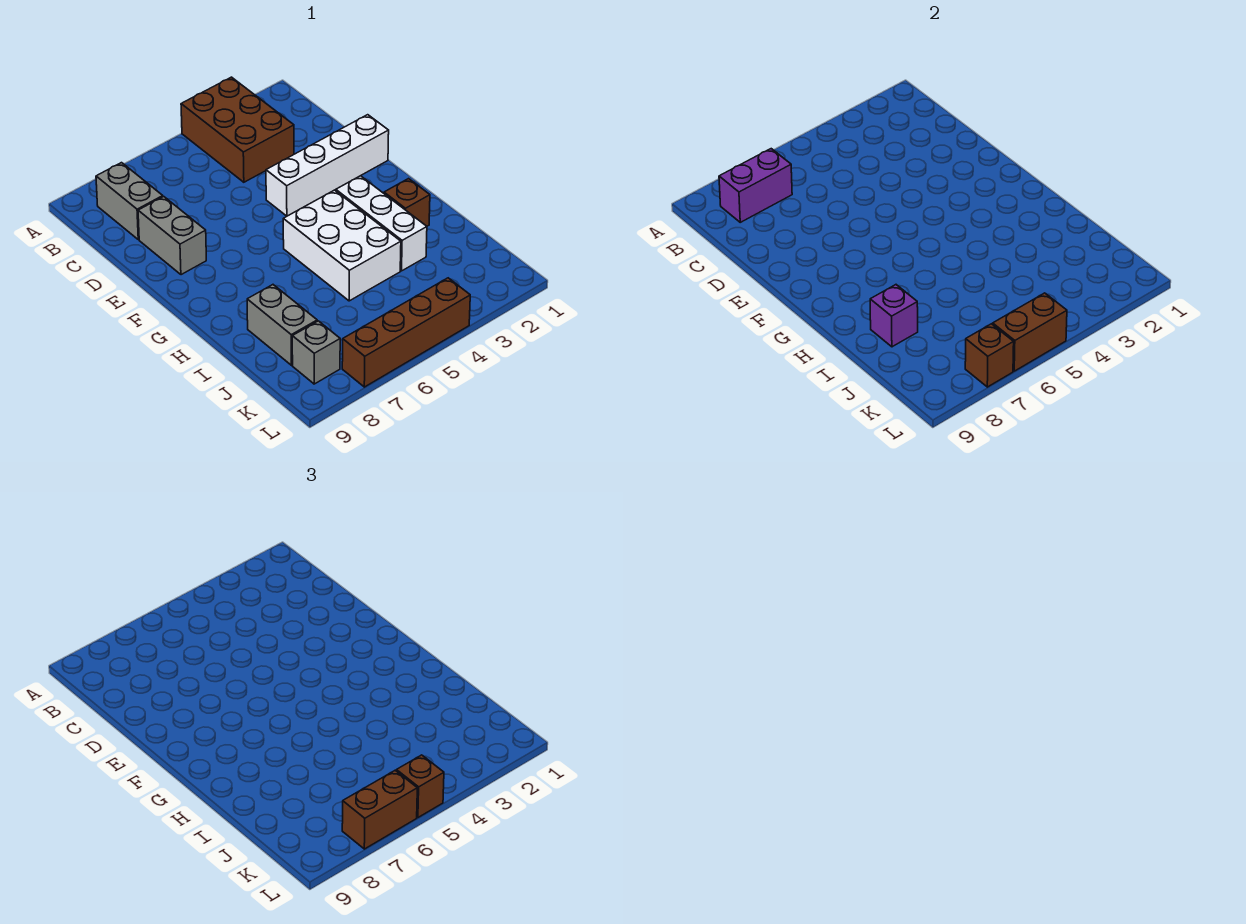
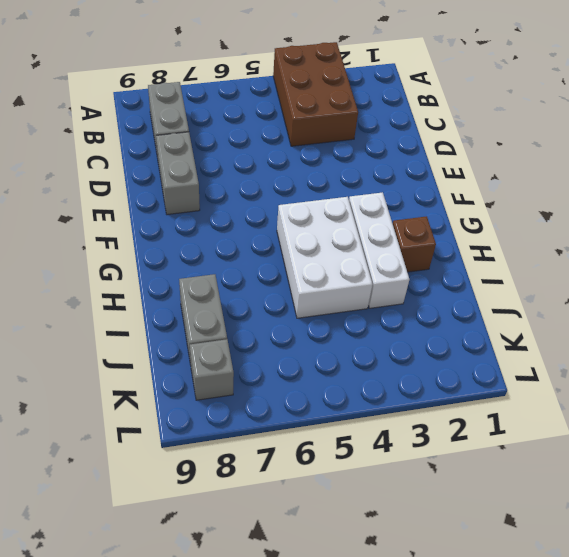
none -> white brick E1:E4 level 1
none -> brown brick L4:L7 level 1
none -> purple brick B7:B8 level 2

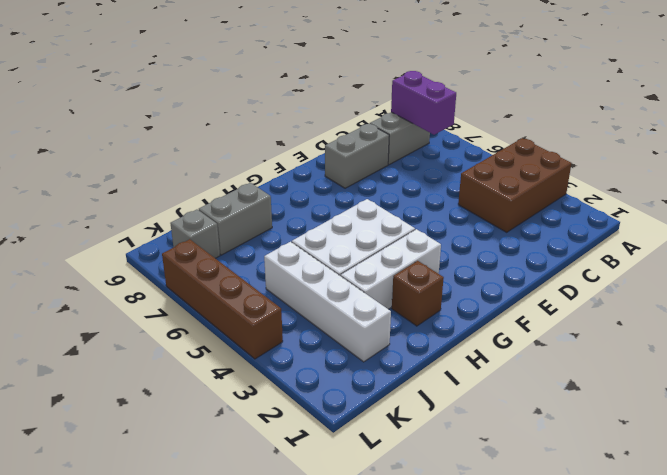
white brick J2:J5 level 1 -> white brick E1:E4 level 1
none -> purple brick I8 level 2
none -> brown brick L5:L6 level 2
none -> brown brick L7 level 2

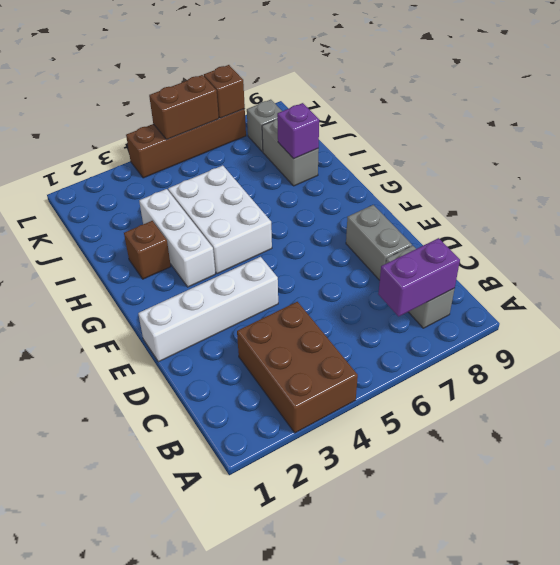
none -> brown brick L5 level 3
none -> brown brick L6:L7 level 3

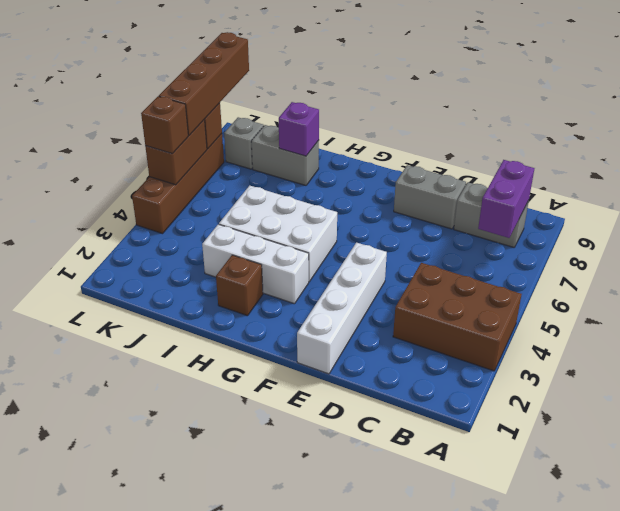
brown brick L6:L9 level 3 -> brown brick L6:L7 level 3

